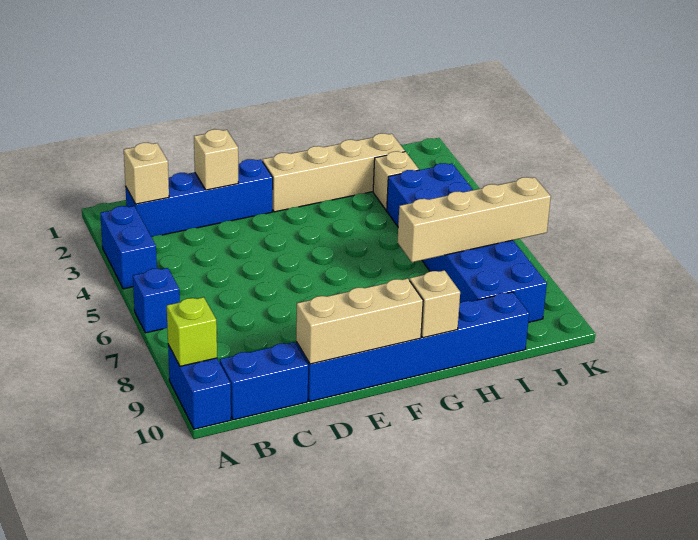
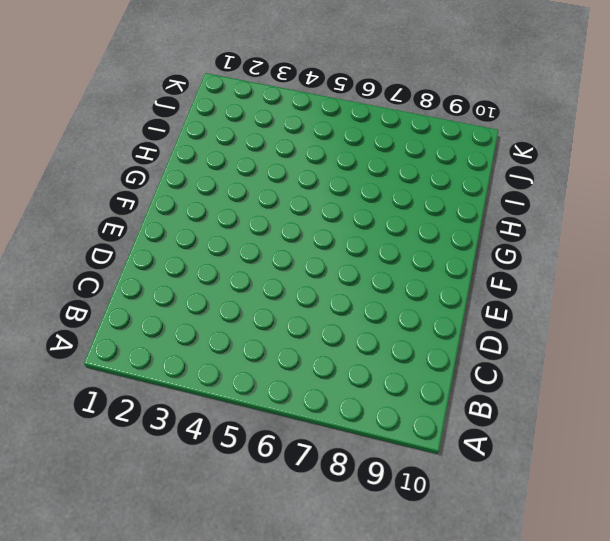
none -> blue brick A3:A4 level 1
none -> blue brick A6 level 1
none -> blue brick A9:A10 level 1

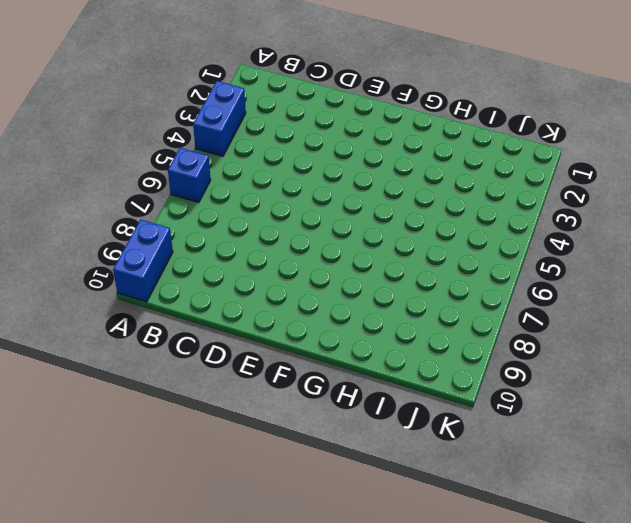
none -> blue brick B2:E2 level 1
none -> blue brick B10:C10 level 1
none -> blue brick D10:I10 level 1

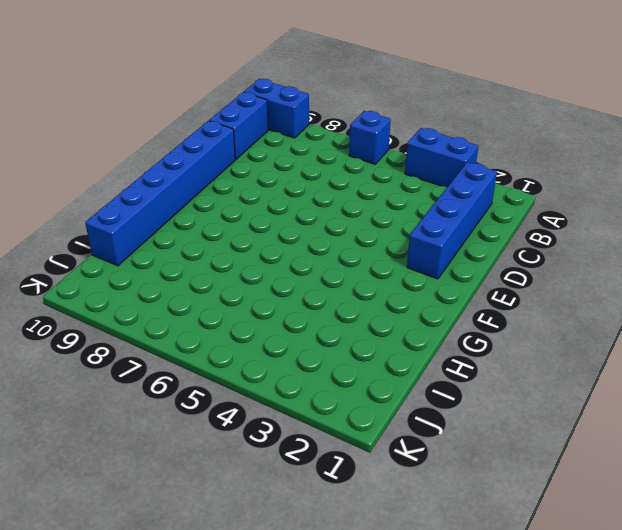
none -> tan brick F2:I2 level 1
none -> tan brick I3 level 1
none -> blue brick I4:J9 level 1

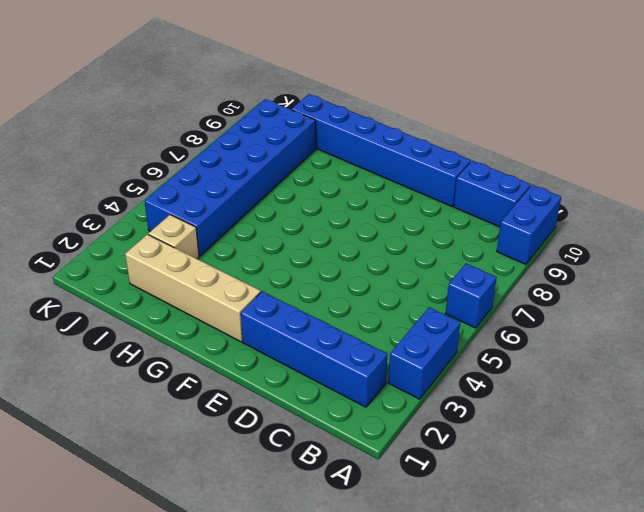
none -> lime brick A9 level 2
none -> tan brick B2 level 2
none -> tan brick D2 level 2

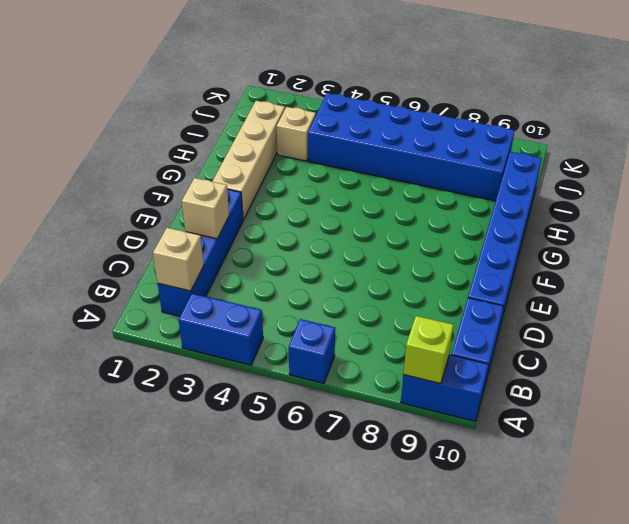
none -> tan brick D10:F10 level 2
none -> tan brick G10 level 2
none -> tan brick H7:K7 level 2

